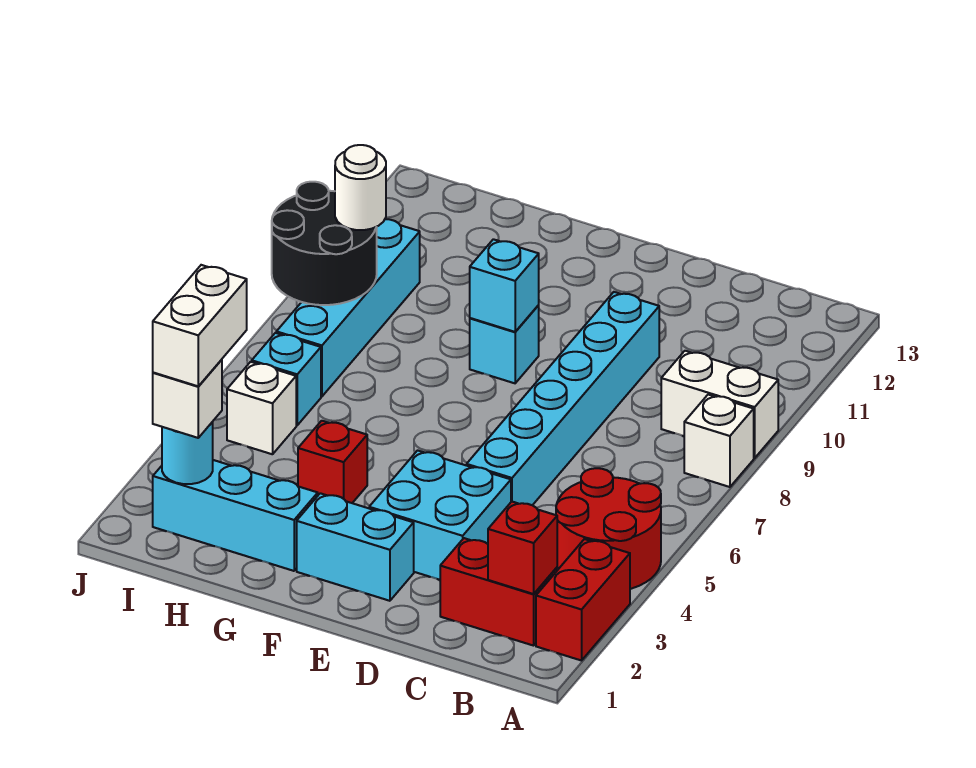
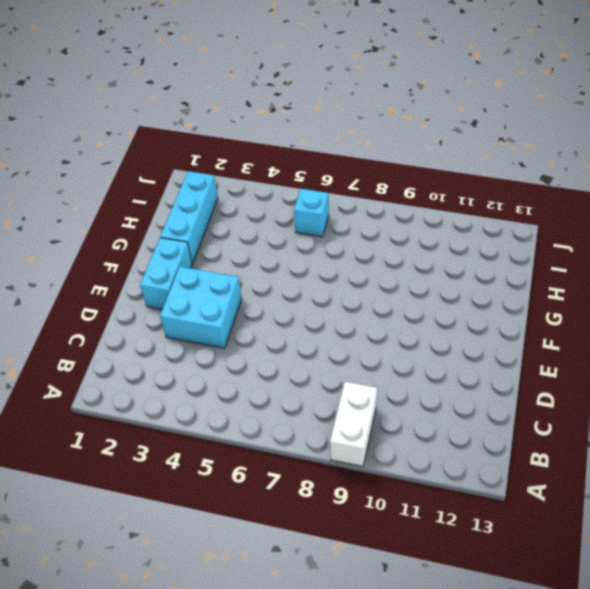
none -> red brick A2:A3 level 1
none -> red round brick A4:B5 level 1
none -> white brick A8 level 1

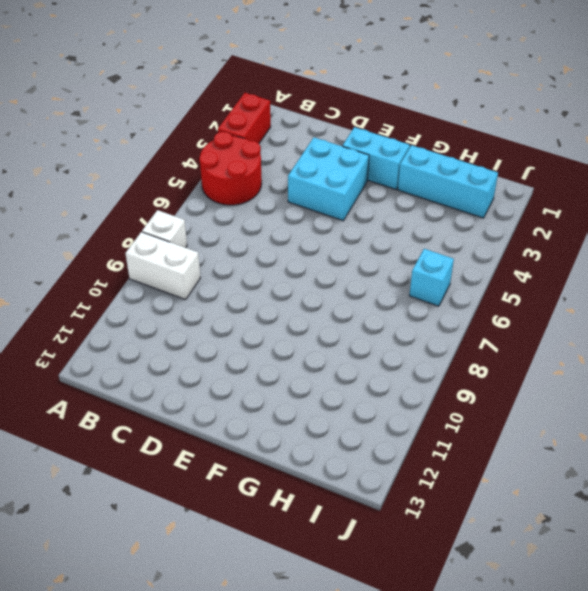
none -> red brick B2:C2 level 1
none -> cyan brick D5:D10 level 1
none -> cyan brick F9 level 1

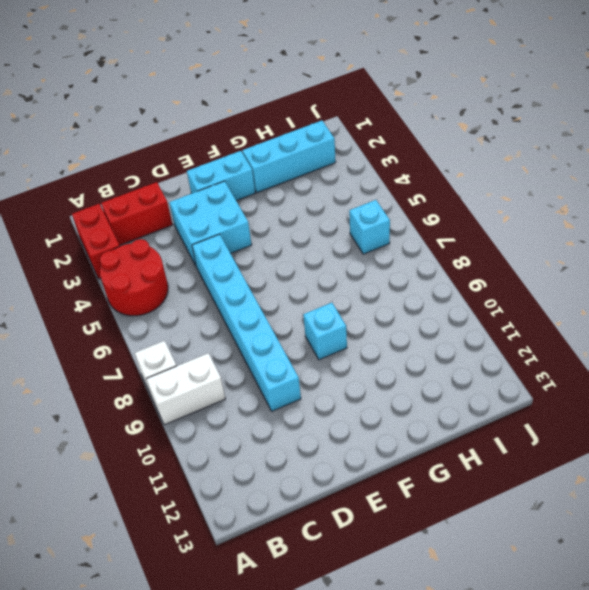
none -> red brick G4 level 1
none -> white brick I5 level 1
none -> cyan brick I7:I10 level 1

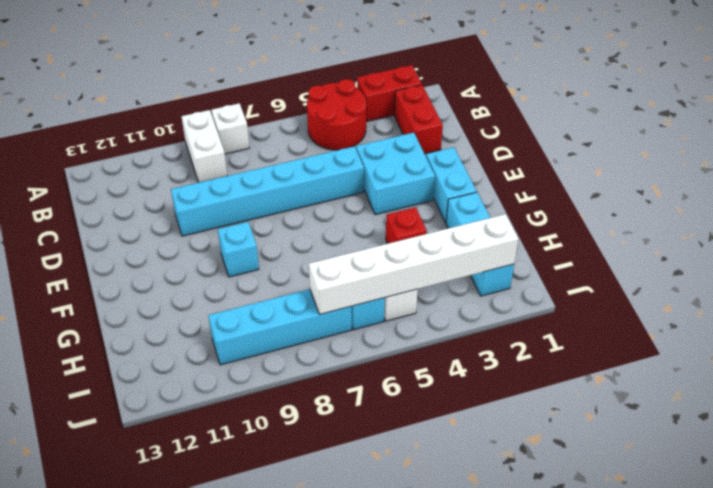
white brick I2:I7 level 2 -> cyan round brick I2 level 2
none -> red brick B2 level 2
none -> cyan brick F9 level 2
none -> black round brick I8:J9 level 2

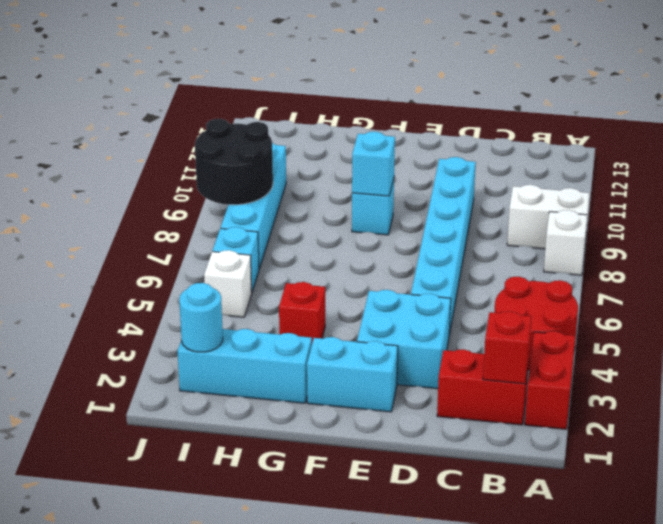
none -> white brick I2 level 3
none -> white round brick I9 level 3
none -> white brick I2:I3 level 4

